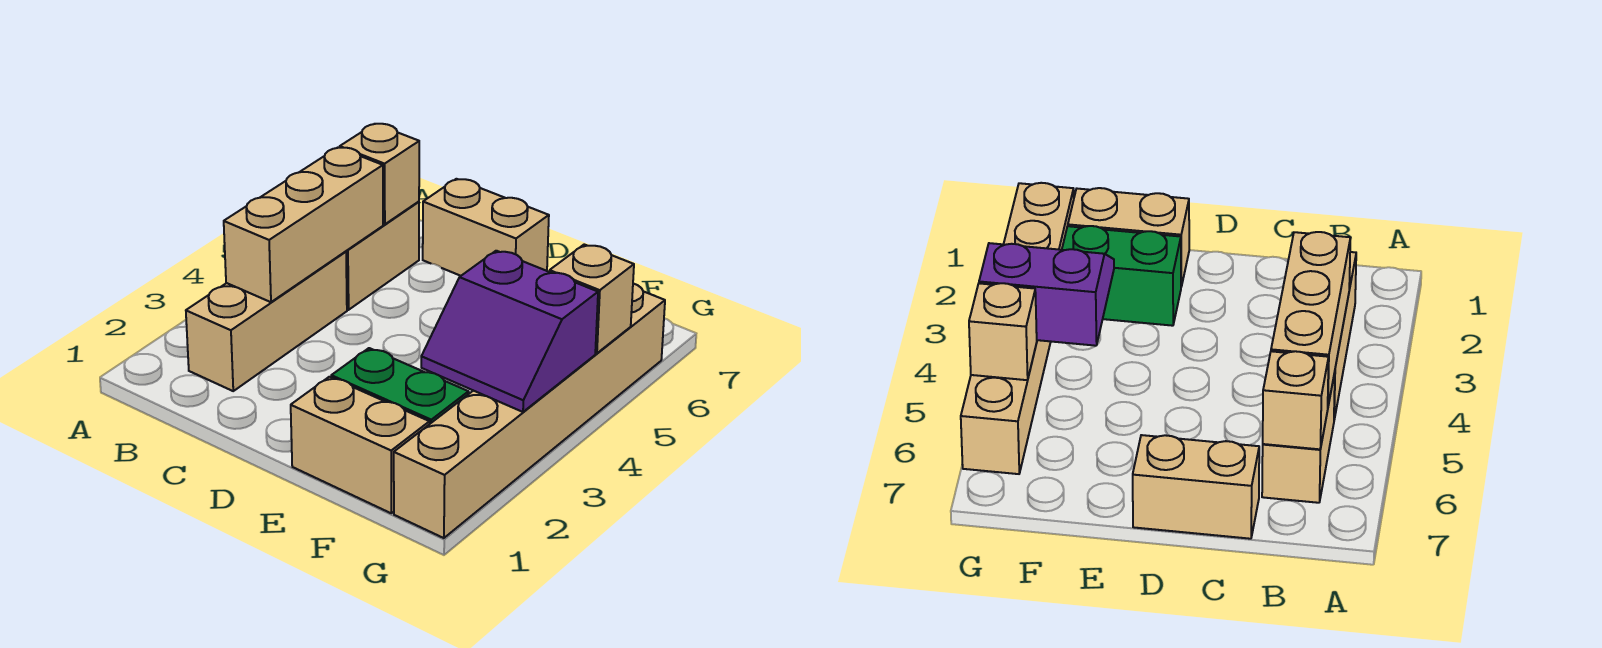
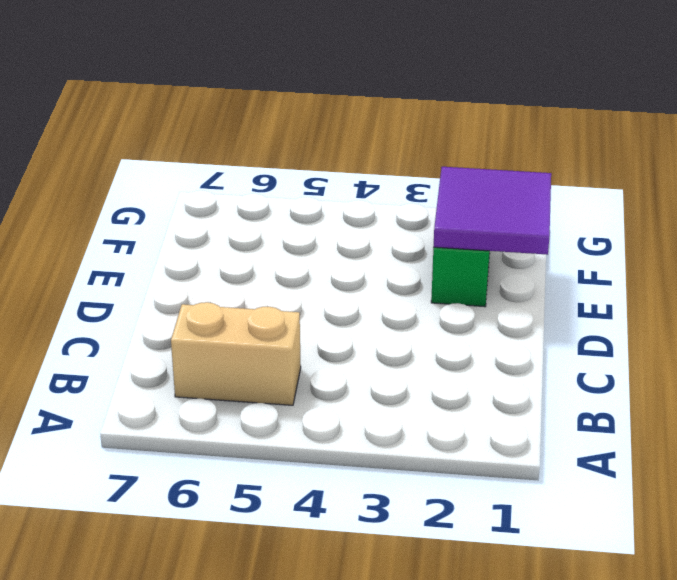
purple tile E1:F2 level 2 -> none
none -> tan brick B2:B4 level 1
none -> tan brick C7:D7 level 1

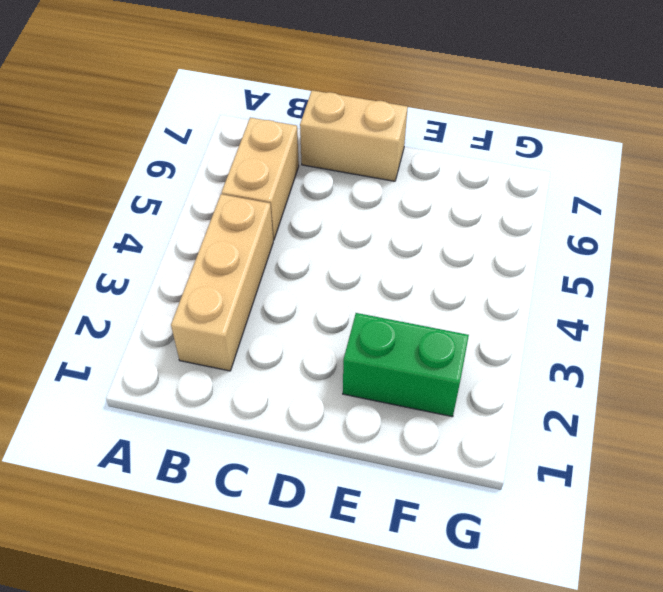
none -> tan brick E1:F1 level 1
none -> tan brick G1:G6 level 1

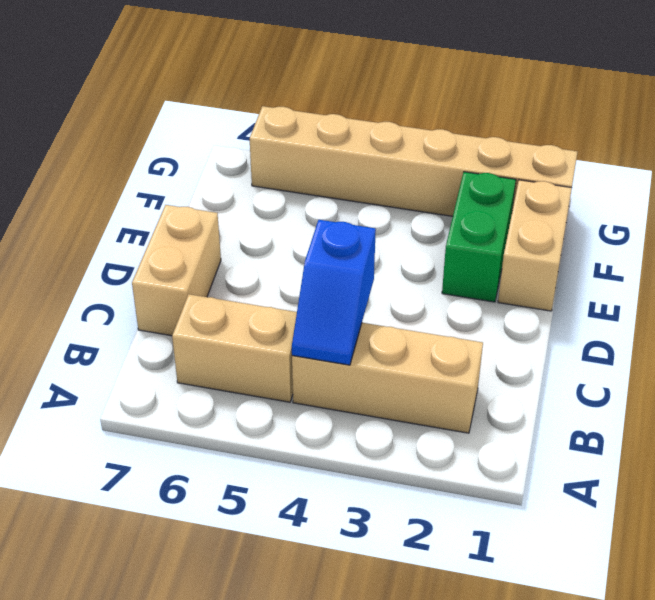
blue slope B4:C4 level 2 top C -> tan brick B3:B5 level 2
none -> tan brick B6 level 2
none -> purple slope F3:G4 level 2 top 4

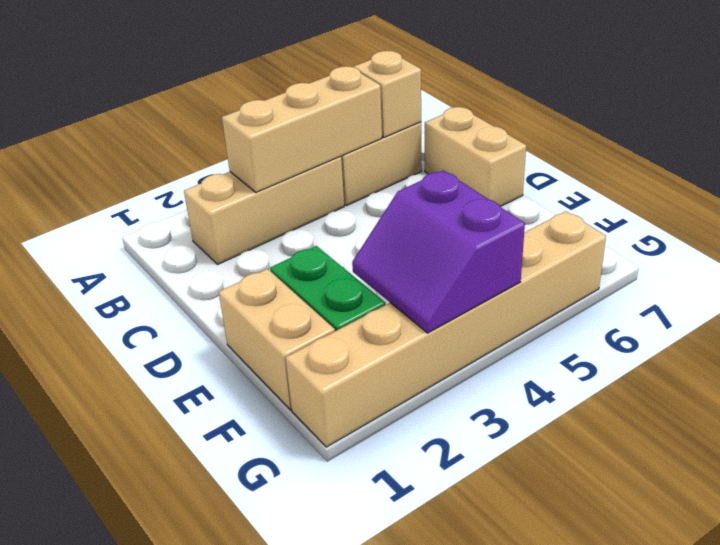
none -> tan brick G5 level 2

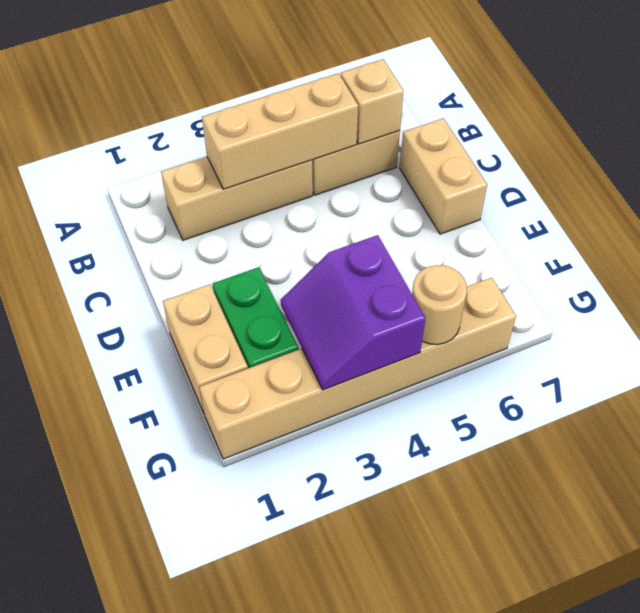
tan round brick G5 level 2 -> tan brick G5 level 2

